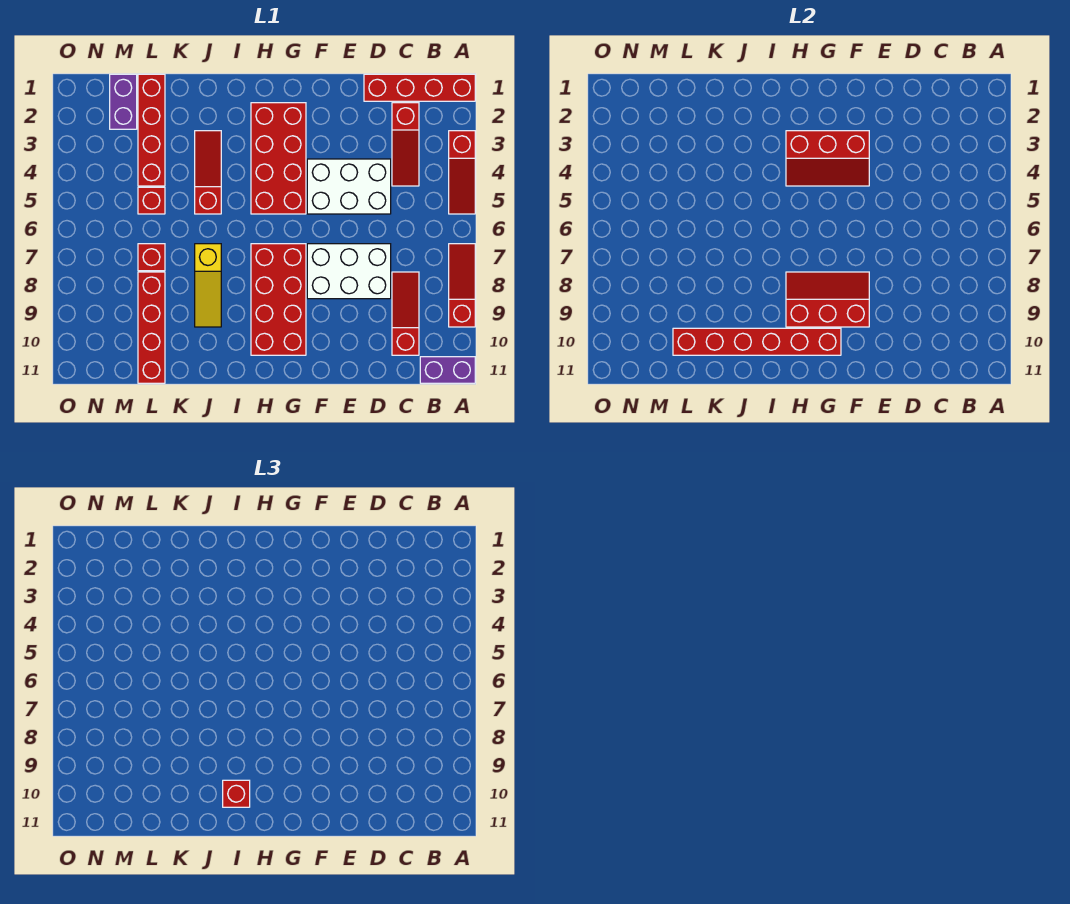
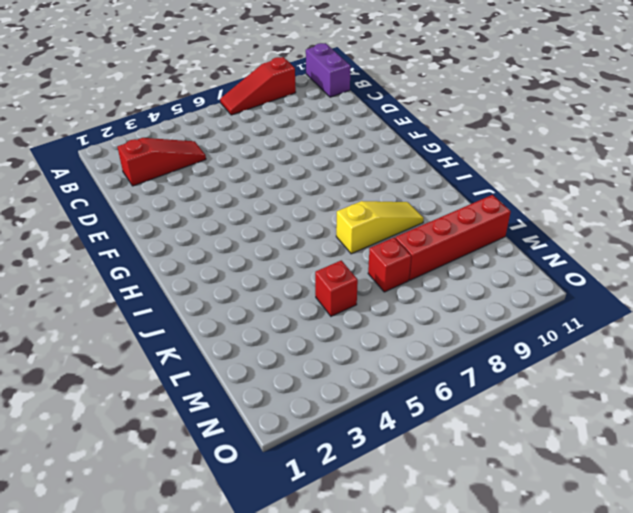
none -> red brick A1:D1 level 1
none -> red slope A3:A5 level 1 top 3
none -> red slope C8:C10 level 1 top 10

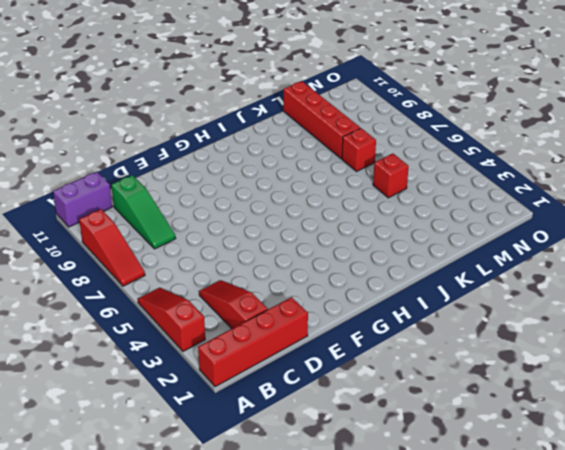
green slope C8:C10 level 1 top 10 -> red slope C8:C10 level 1 top 10
none -> white brick D4:F5 level 1
none -> white brick D7:F8 level 1
none -> red brick G2:H5 level 1

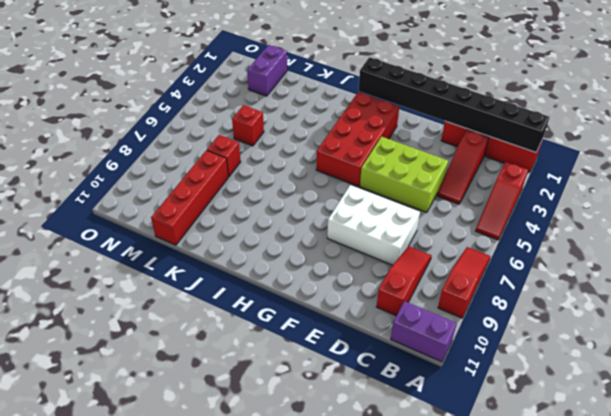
black brick A1:H1 level 2 -> none
lime brick D4:F5 level 1 -> white brick D4:F5 level 1
none -> red brick G7:H10 level 1
none -> red slope J3:J5 level 1 top 5
none -> yellow slope J7:J9 level 1 top 7

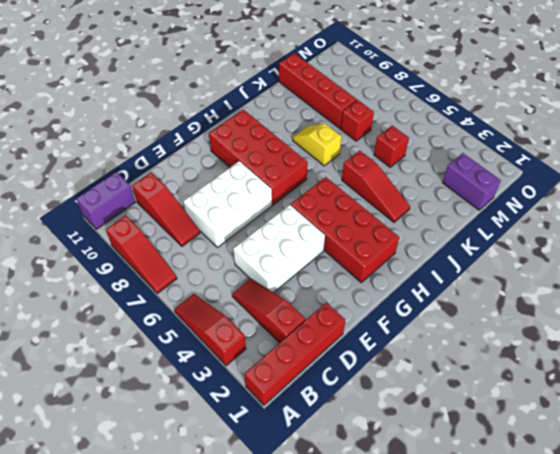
yellow slope J7:J8 level 1 top 7 -> yellow slope J7:J9 level 1 top 7
none -> red brick L1:L4 level 1
none -> red slope F3:H4 level 2 top 3
none -> red slope F8:H9 level 2 top 9

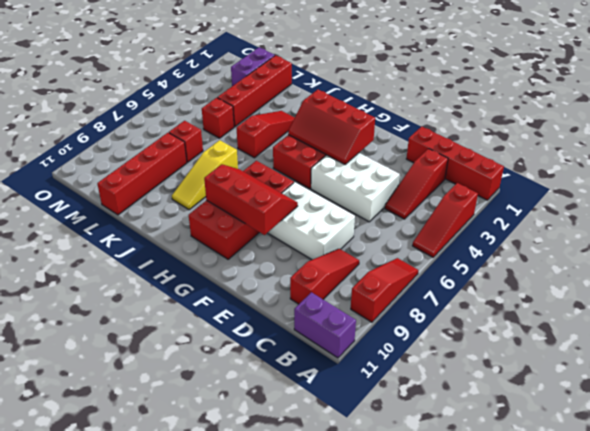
none -> red brick G10:L10 level 2
none -> red brick I10 level 3

